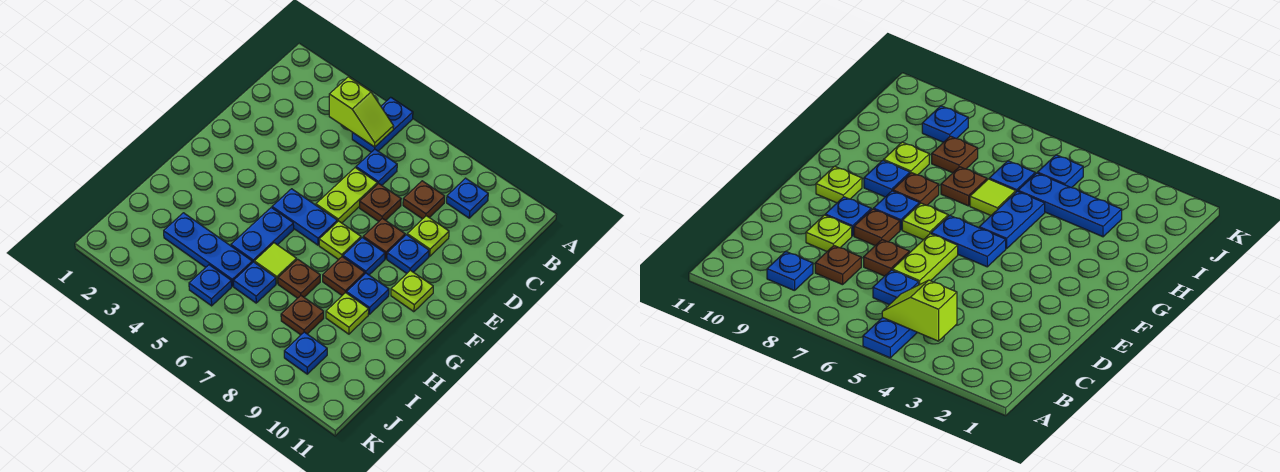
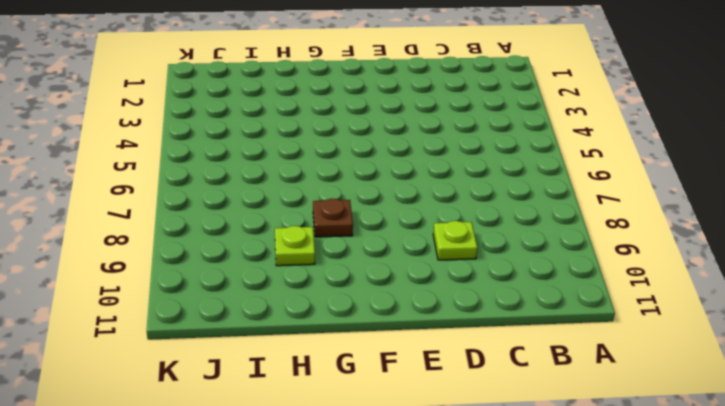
none -> blue plate A5:B5 level 1
none -> blue plate B9 level 1
none -> blue plate C6 level 1

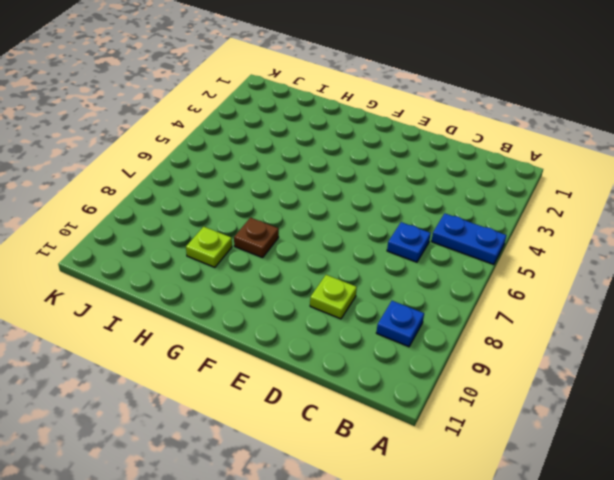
none -> brown plate C8 level 1
none -> lime plate D6:E6 level 1
none -> brown plate D7 level 1

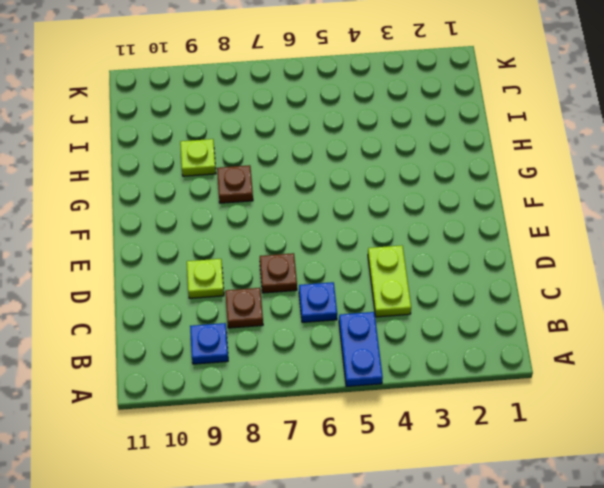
lime plate C4:D4 level 1 -> lime plate D6:E6 level 1
none -> brown plate E8 level 1
none -> blue plate E9 level 1
none -> blue plate F5:F6 level 1

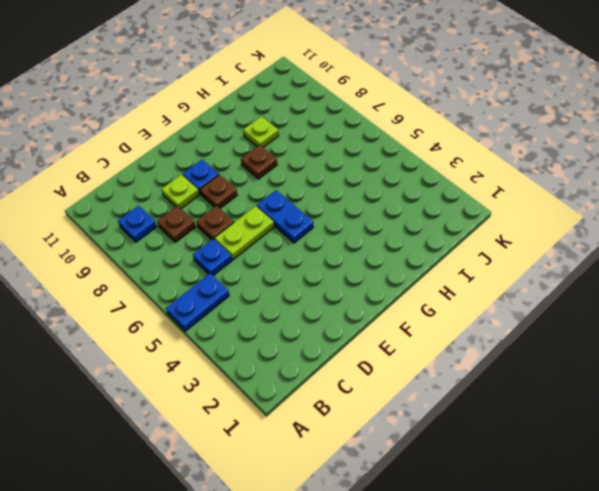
none -> lime plate F7 level 1
none -> blue plate F8 level 1
none -> lime plate F10 level 1

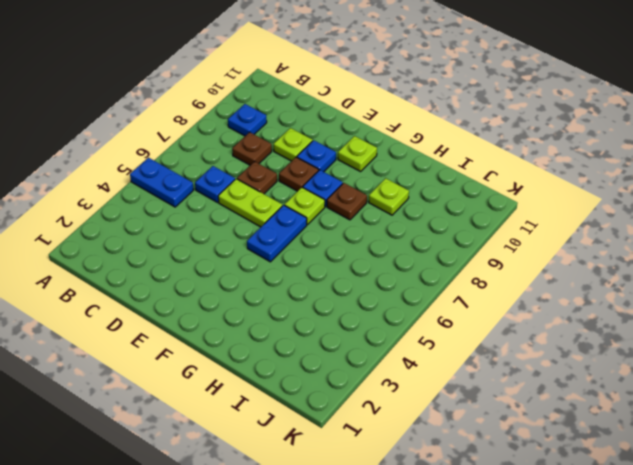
none -> blue plate G5:H5 level 1
none -> blue plate G9 level 1
none -> lime tile H6 level 1

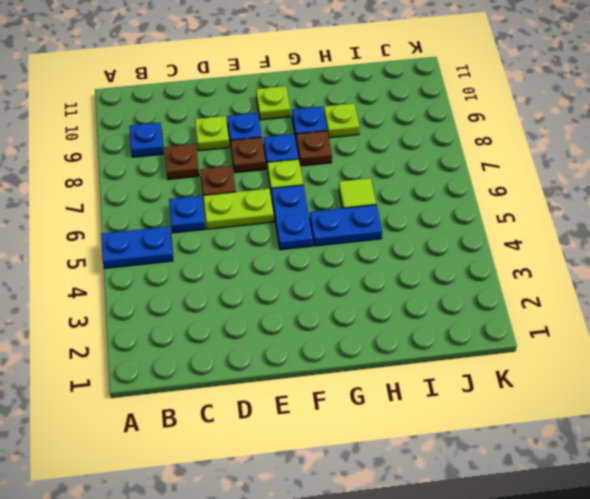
none -> brown plate H7 level 1
none -> blue plate I3:I5 level 1
none -> blue plate I6 level 1

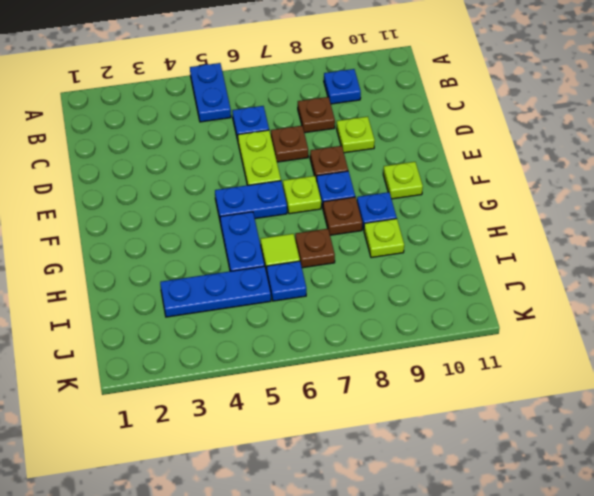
none -> blue plate E9 level 1
none -> brown plate I8 level 1
none -> blue plate J5 level 1

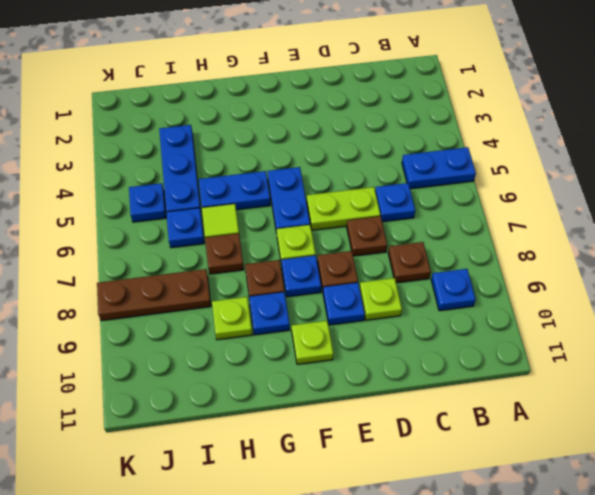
brown plate I8:K8 level 1 -> brown plate I8 level 1
none -> blue plate J9 level 1
none -> lime slope B4:B5 level 2 top 4

